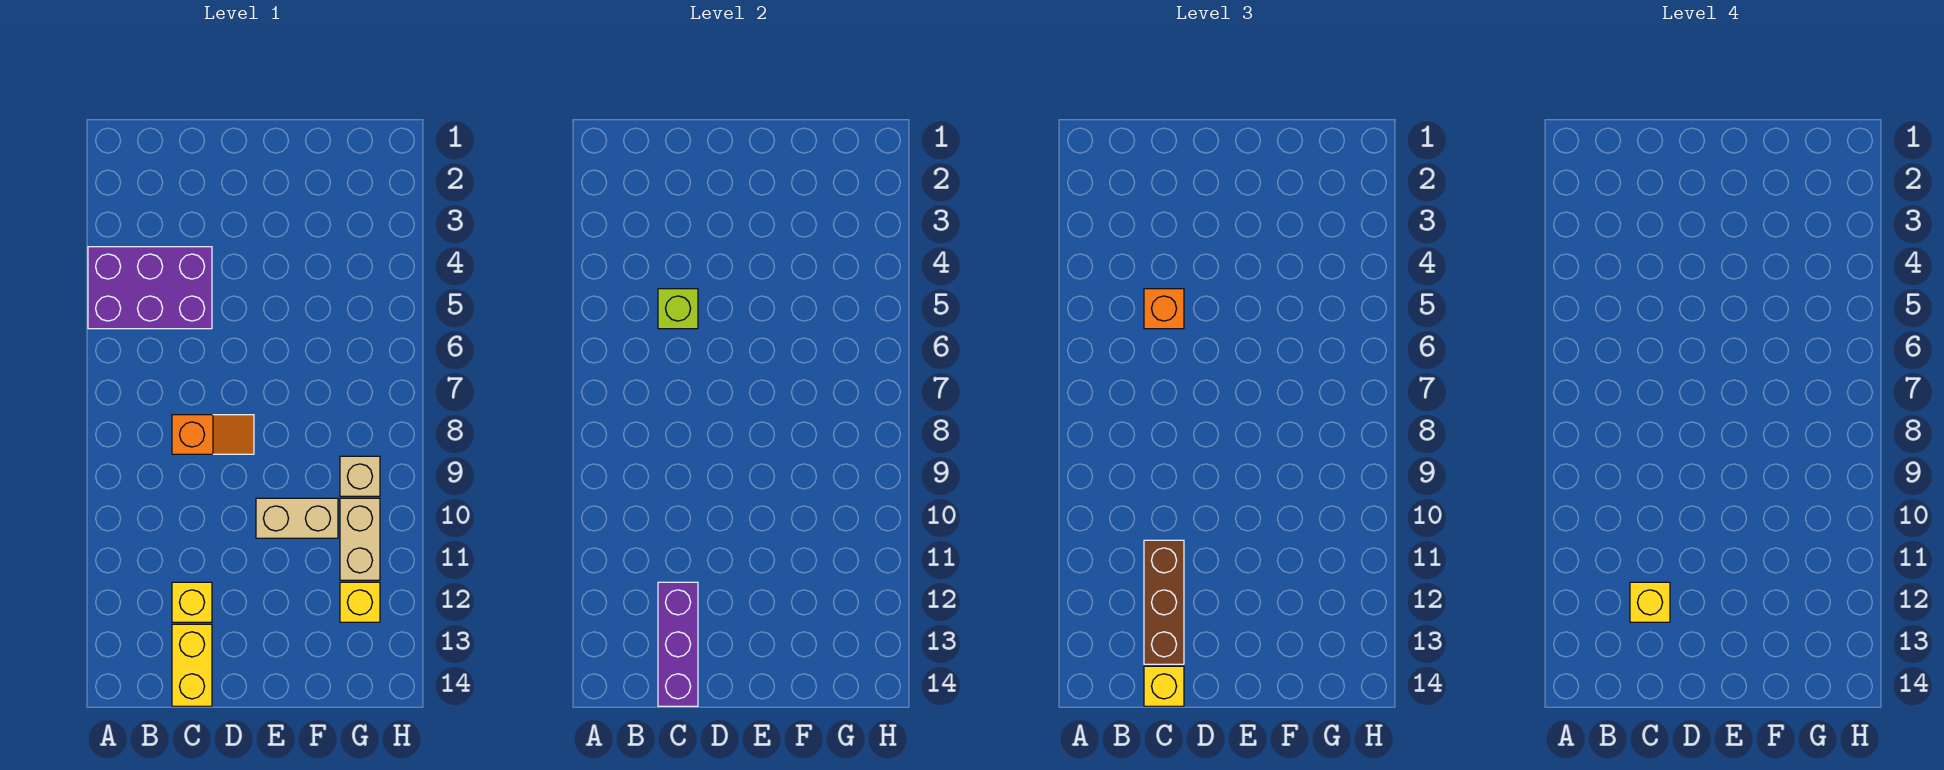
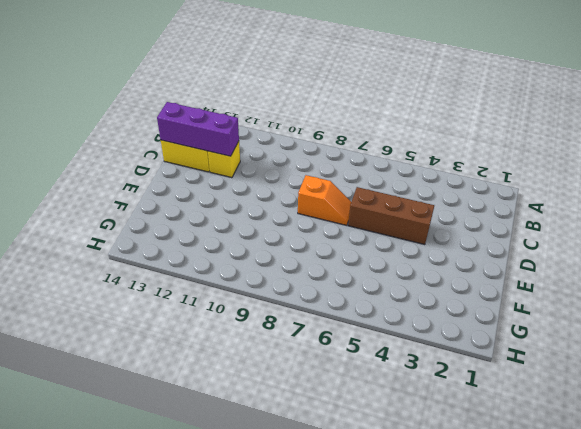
brown brick D4:D6 level 1 -> brown brick C11:C13 level 3
orange slope D7:D8 level 1 top 8 -> orange slope C8:D8 level 1 top C
none -> purple brick A4:C5 level 1
none -> tan brick E10:F10 level 1
none -> tan brick G9 level 1

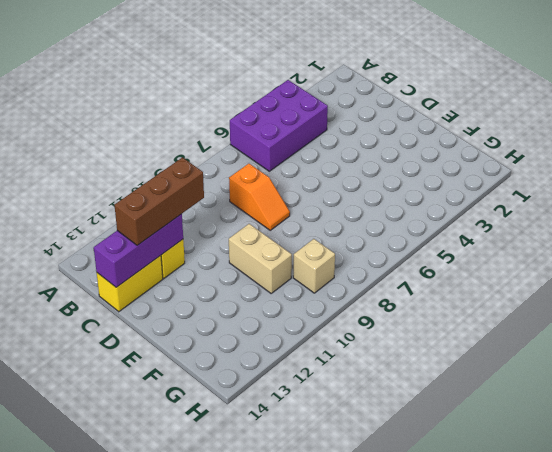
purple brick A4:B6 level 1 -> purple brick A4:C5 level 1
none -> tan brick G10:G11 level 1
none -> yellow brick G12 level 1
none -> lime brick C5 level 2

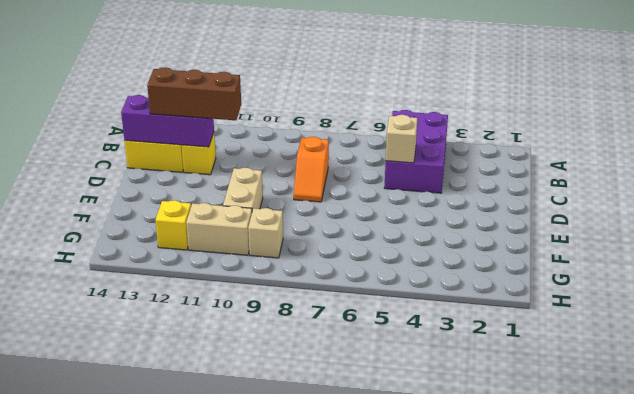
tan brick C5 level 2 -> lime brick C5 level 2
none -> orange brick C5 level 3
none -> yellow brick C14 level 3
none -> yellow brick C12 level 4

